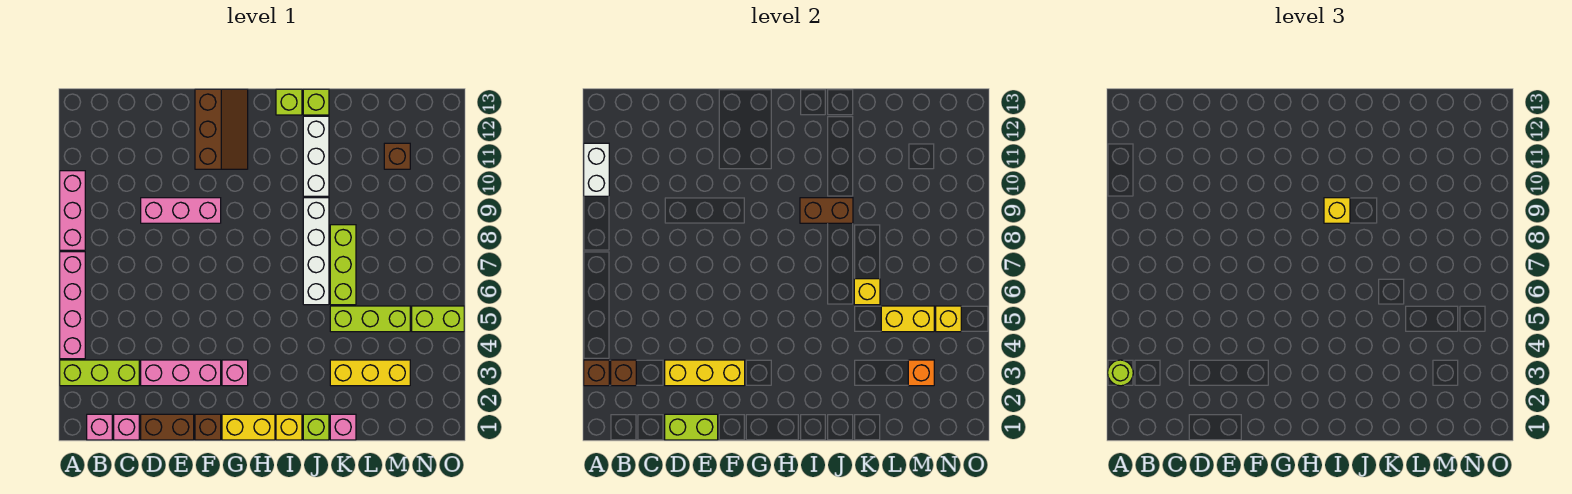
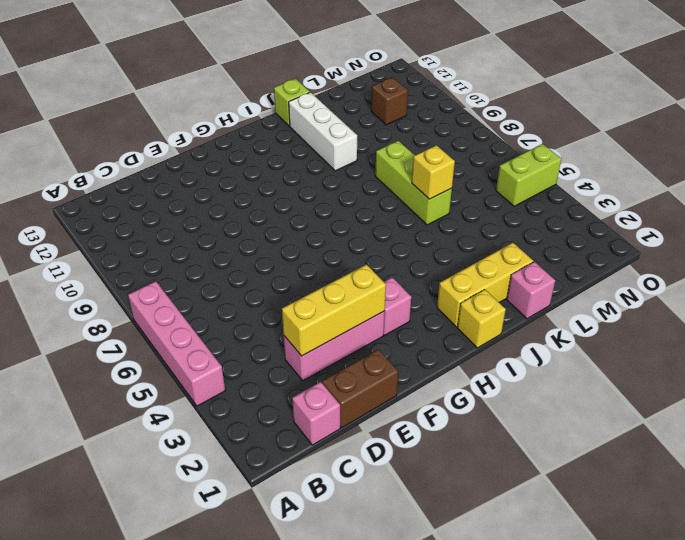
yellow brick I2:K2 level 1 -> yellow brick K3:M3 level 1
none -> lime brick A3:C3 level 1
none -> pink brick A8:A10 level 1
none -> pink brick B1 level 1
none -> pink brick D9:F9 level 1

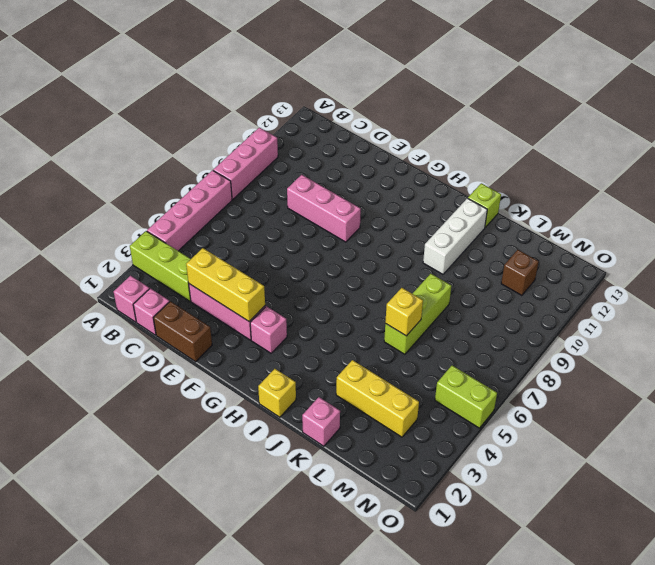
none -> brown brick F1 level 1
none -> brown slope F11:G13 level 1 top F
none -> yellow brick G1:H1 level 1
none -> lime brick I13 level 1

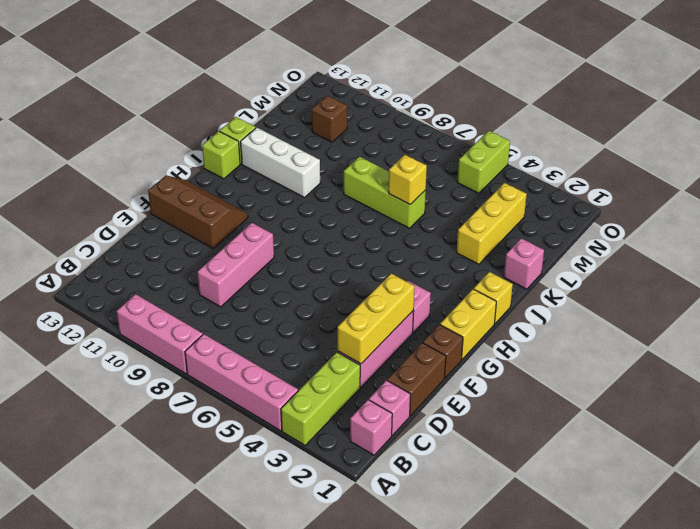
none -> lime brick J1 level 1
none -> white brick J6:J9 level 1
none -> lime brick K5:M5 level 1
none -> brown brick A3 level 2

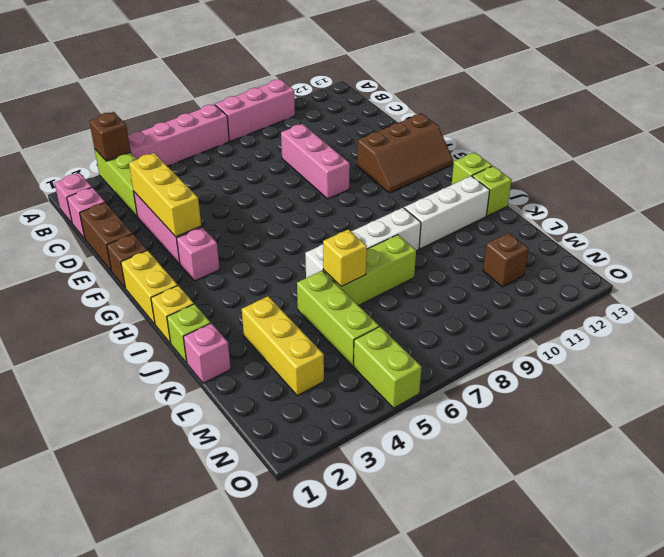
none -> white brick A10:A11 level 2
none -> brown brick B3 level 2
none -> lime brick D1:E1 level 2
none -> brown brick I9:J9 level 2

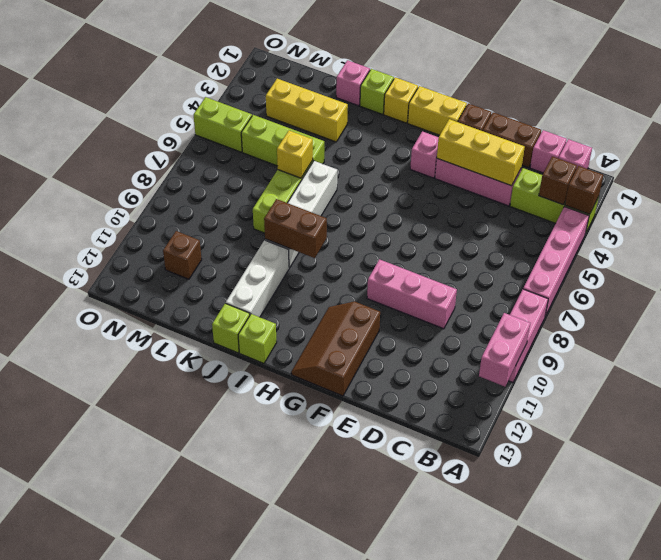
pink brick A10:A11 level 2 -> white brick A10:A11 level 2
none -> lime brick D1:E1 level 2
none -> yellow brick L5:M5 level 2
none -> orange brick M3 level 2
none -> yellow brick N5 level 2

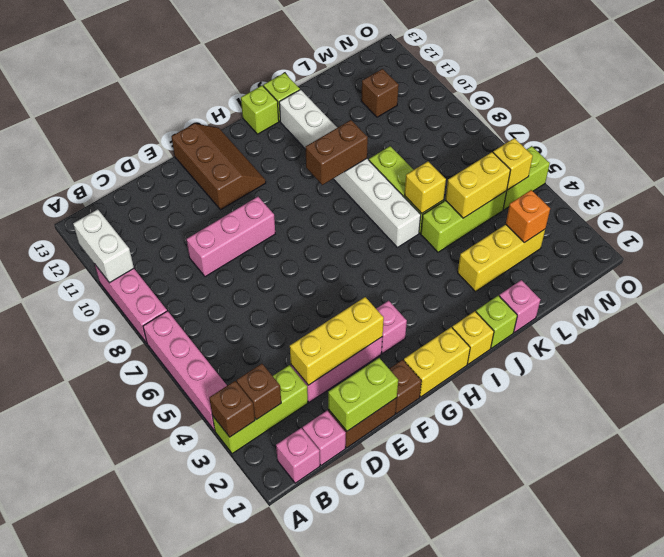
none -> lime round brick A3 level 3
none -> yellow brick I9 level 3

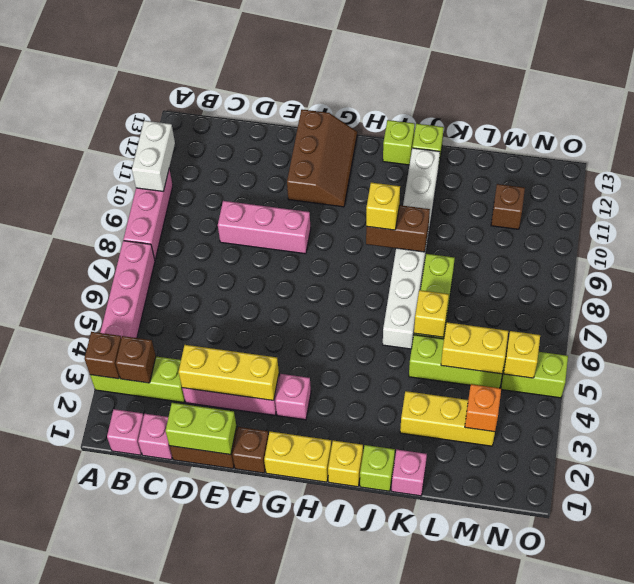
none -> lime round brick A3 level 3

